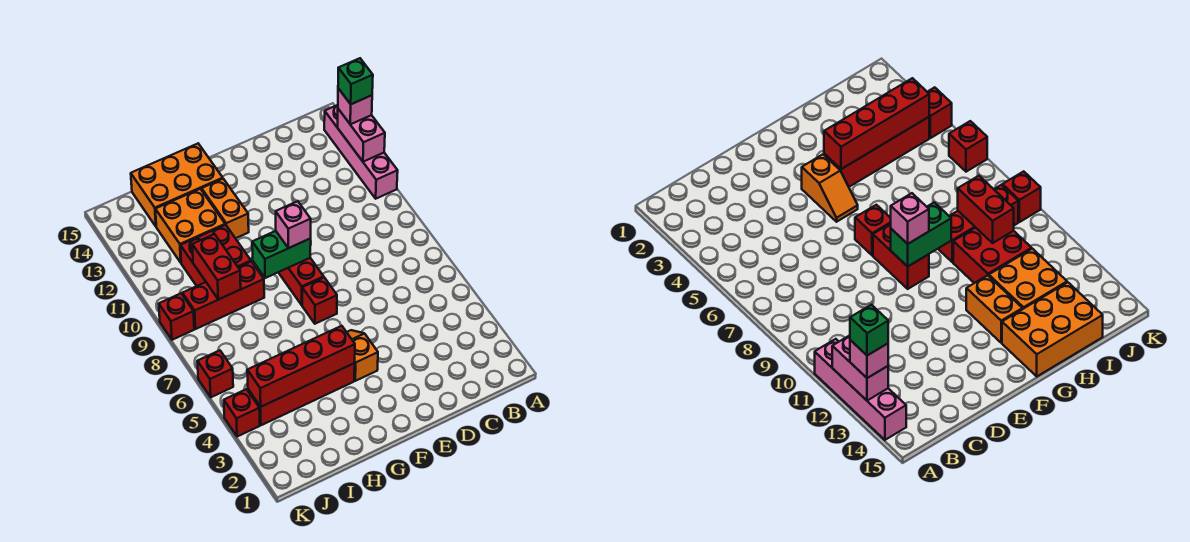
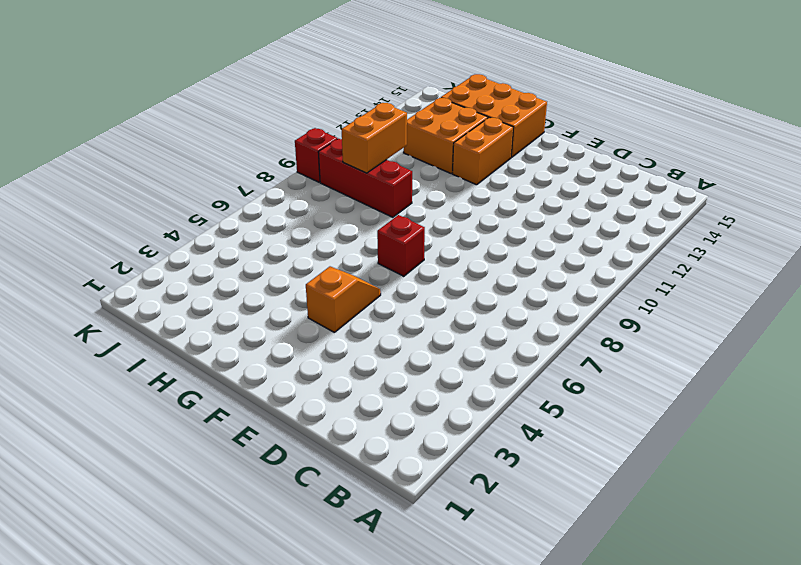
orange brick I9:I10 level 2 -> red brick I9:I10 level 2
none -> pink brick A11:A14 level 1
none -> red brick F8:F9 level 1
none -> red brick G4:J4 level 1

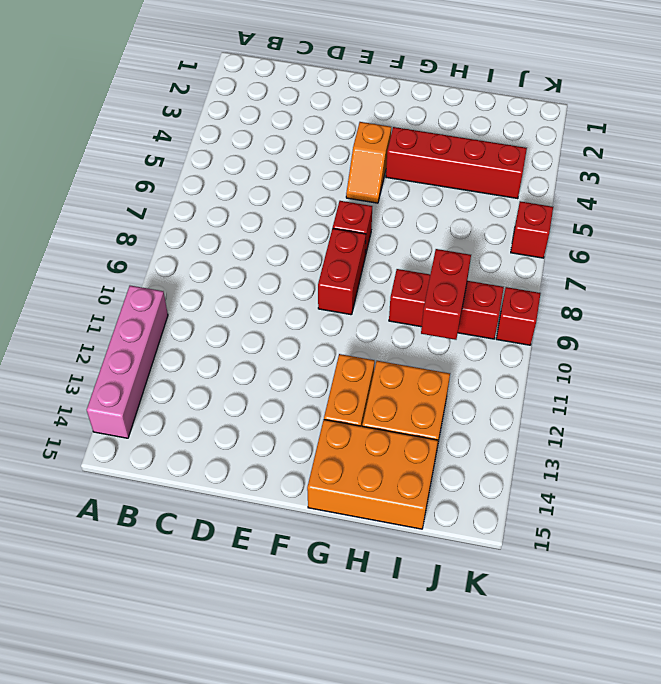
none -> red brick H10:I11 level 1
none -> red brick K4 level 1
none -> pink brick A12:A13 level 2

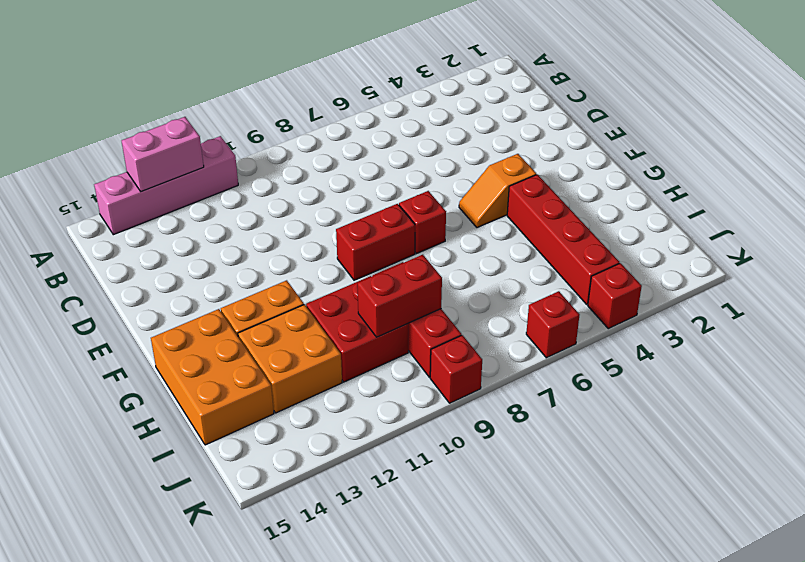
none -> green brick F9:G9 level 2
none -> red brick G4:J4 level 2
none -> pink brick A13 level 3

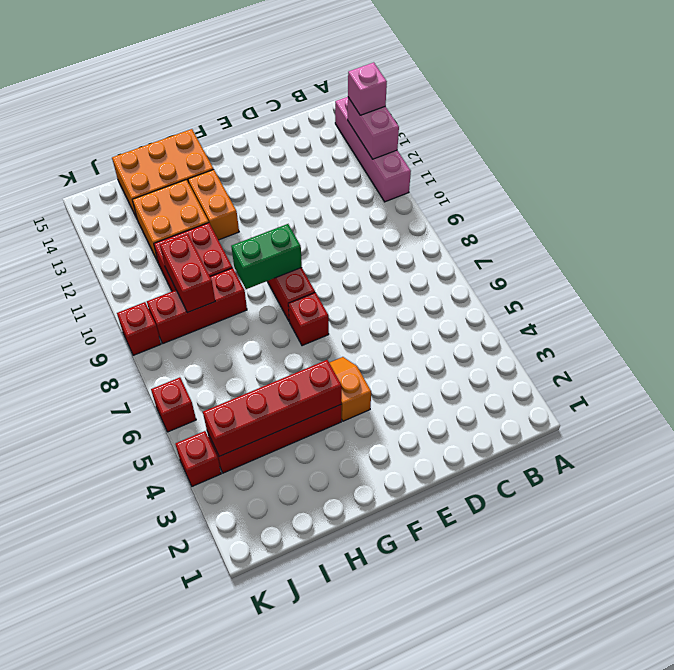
none -> pink brick F9 level 3
none -> green brick A13 level 4

